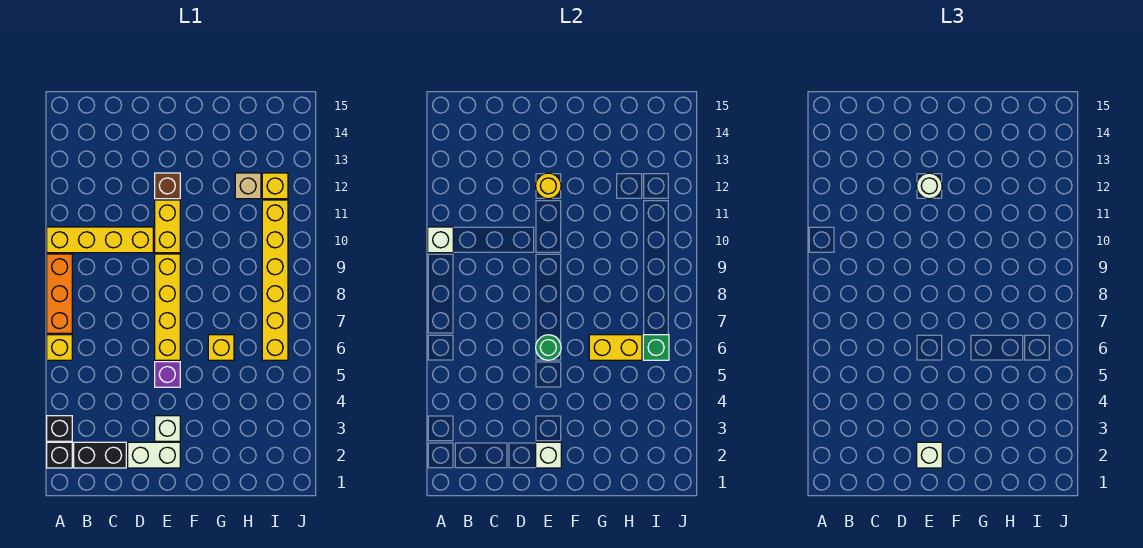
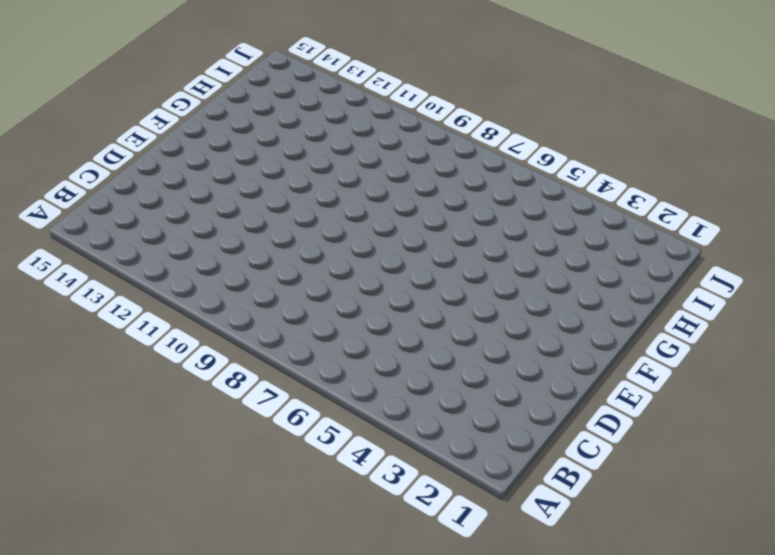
none -> black brick A2 level 1
none -> black brick A3 level 1
none -> yellow brick A6 level 1

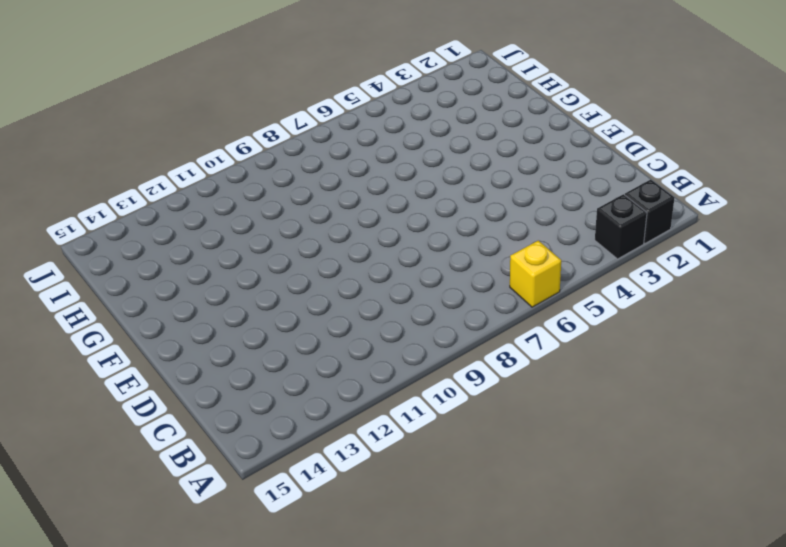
none -> orange brick A7:A9 level 1
none -> yellow brick A10:D10 level 1
none -> black brick B2:C2 level 1

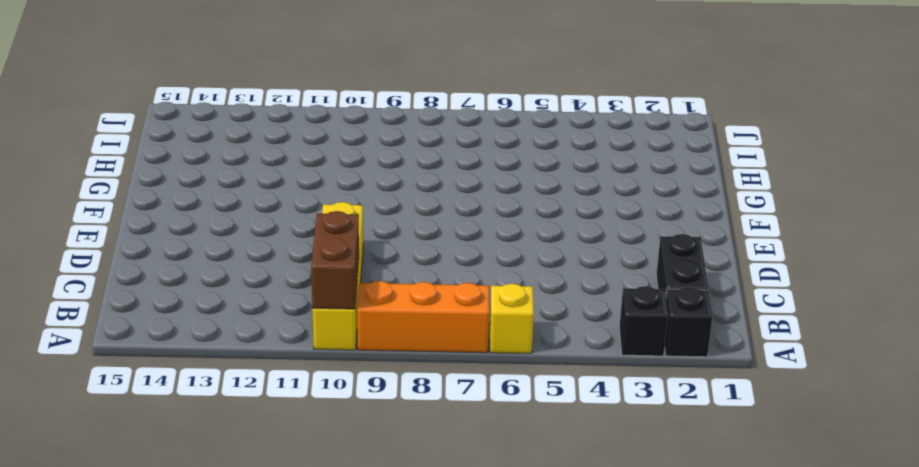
brown brick A10:B10 level 2 -> white brick A10 level 2
none -> white brick D2:E2 level 1
none -> white brick E3 level 1
none -> purple brick E5 level 1

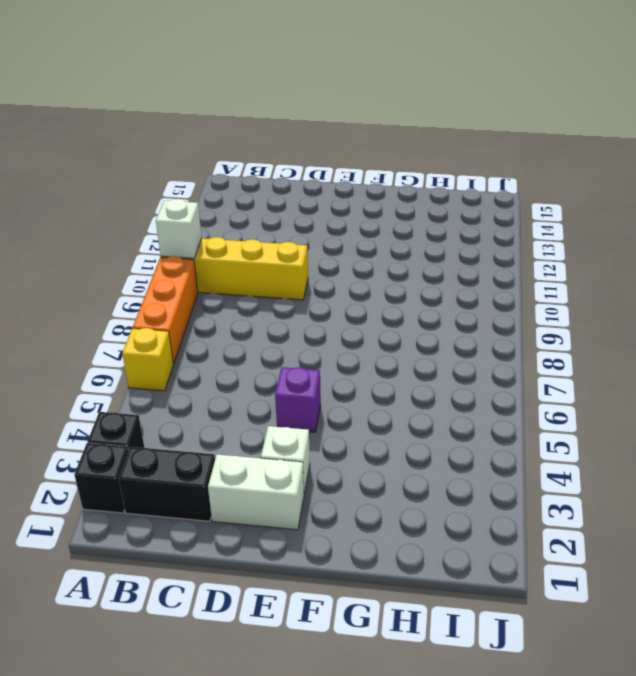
none -> yellow brick E6:E9 level 1
none -> yellow brick E10:E11 level 1
none -> brown brick E12 level 1

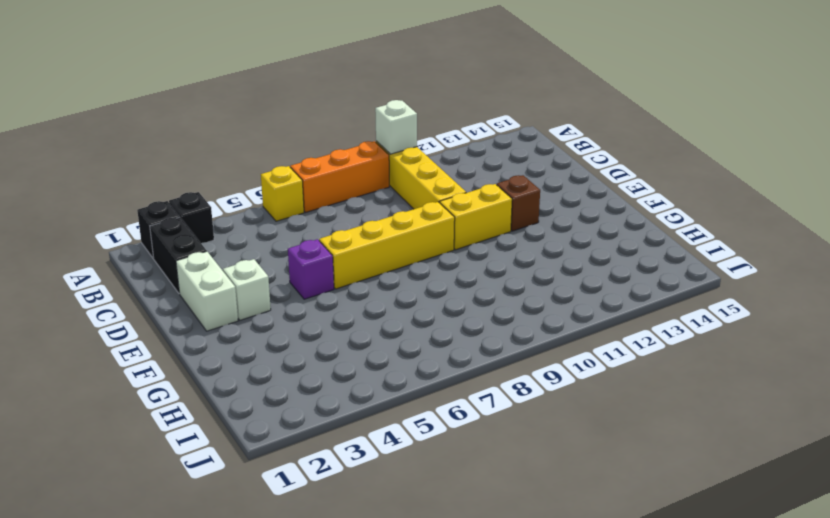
none -> yellow brick G6 level 1
none -> tan brick H12 level 1
none -> yellow brick I6:I11 level 1

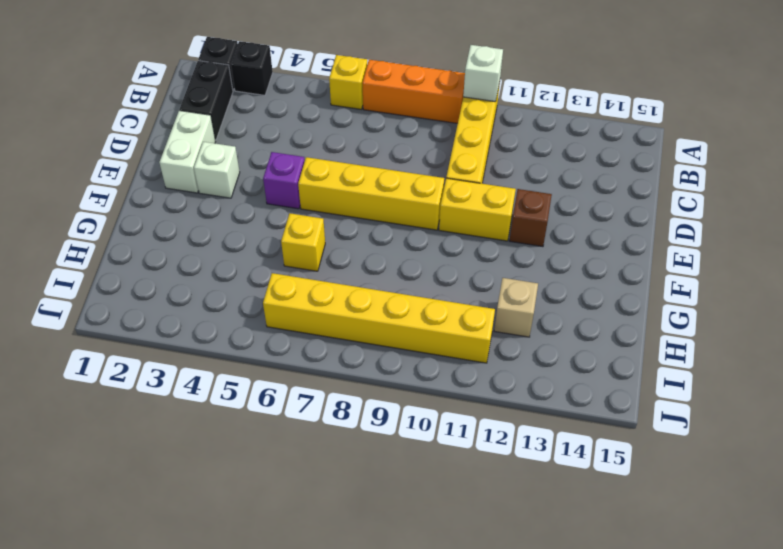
none -> yellow brick I12 level 1
none -> white brick E2 level 2
none -> green round brick E6 level 2

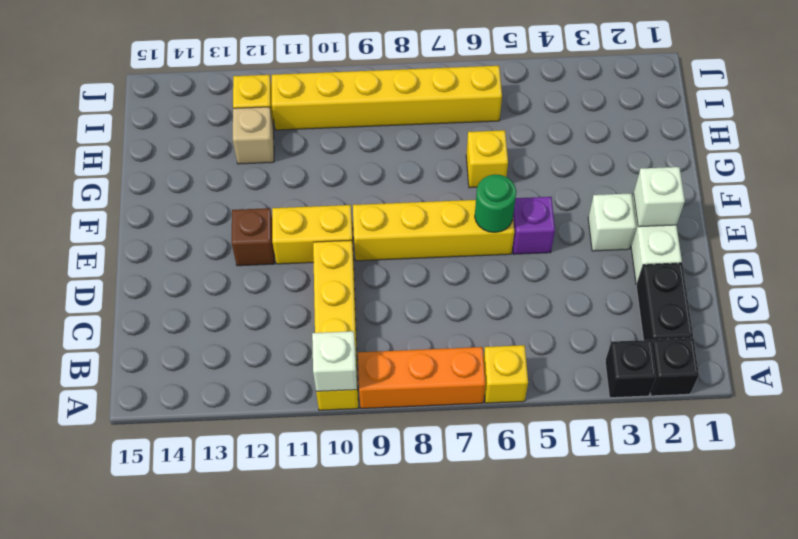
none -> yellow round brick E12 level 2
none -> yellow brick G6:H6 level 2
none -> green brick I6 level 2

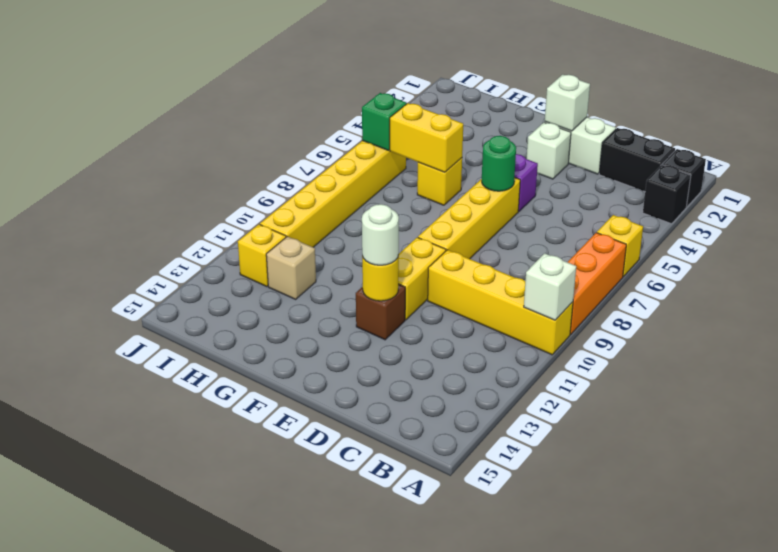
none -> white brick E2 level 3

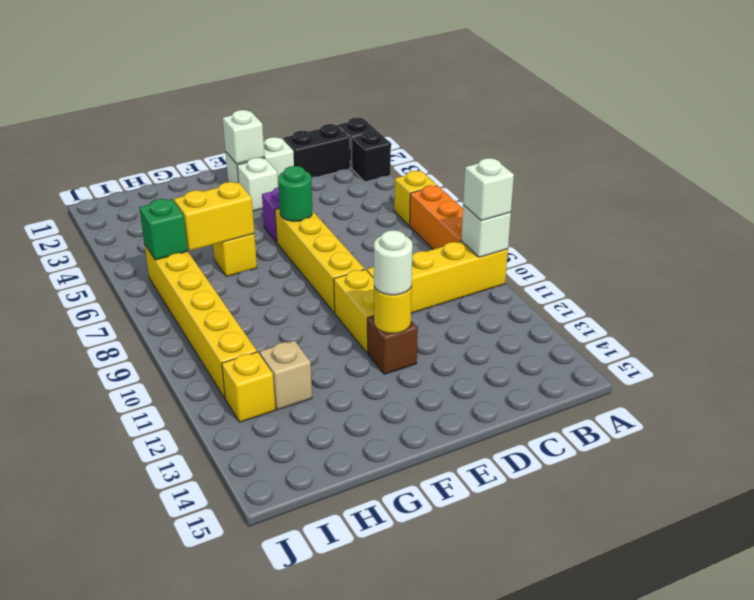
white brick A10 level 3 -> white brick E2 level 3

